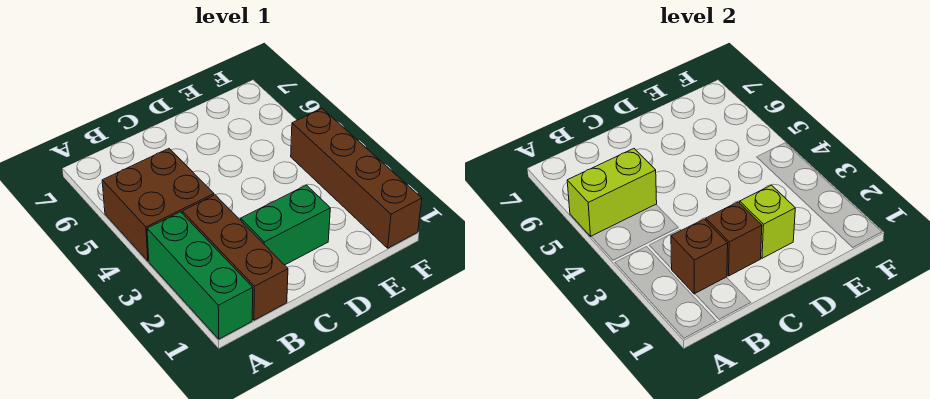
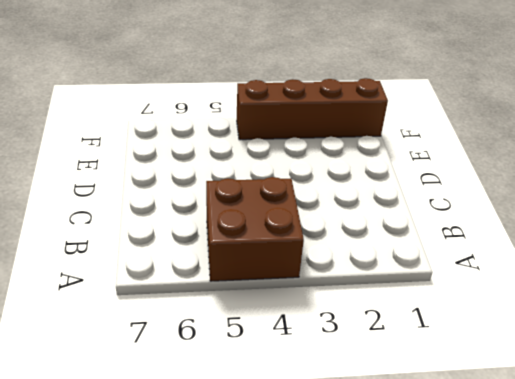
none -> green brick A1:A3 level 1
none -> brown brick B1:B3 level 1

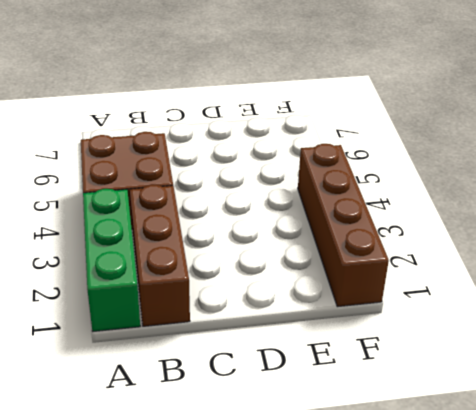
none -> green brick C2:D2 level 1
none -> lime brick A5:B5 level 2

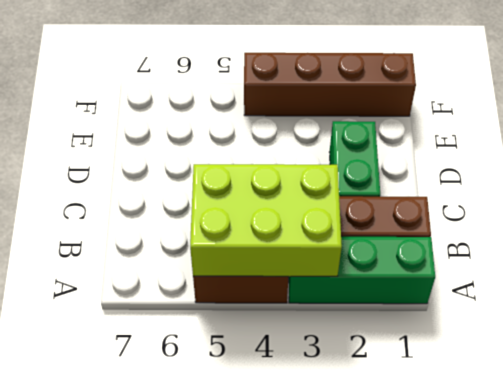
lime brick A3:B5 level 2 -> lime brick A5:B5 level 2
none -> brown brick B2 level 2
none -> brown brick C2 level 2

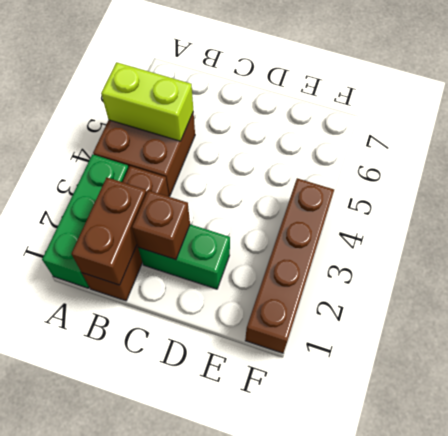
brown brick B1:B2 level 2 -> brown brick B2 level 2
none -> lime brick D2 level 2

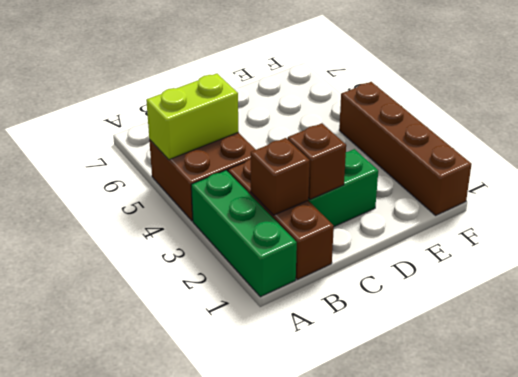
none -> lime brick D2 level 2

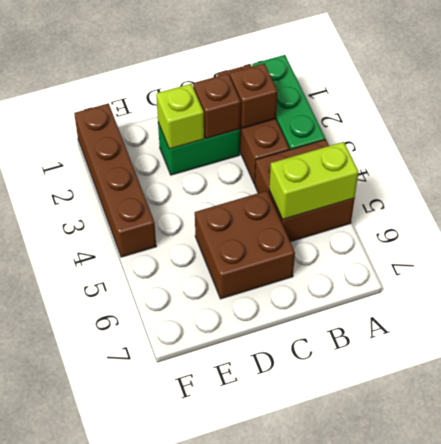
brown brick C5:D6 level 1 -> none

